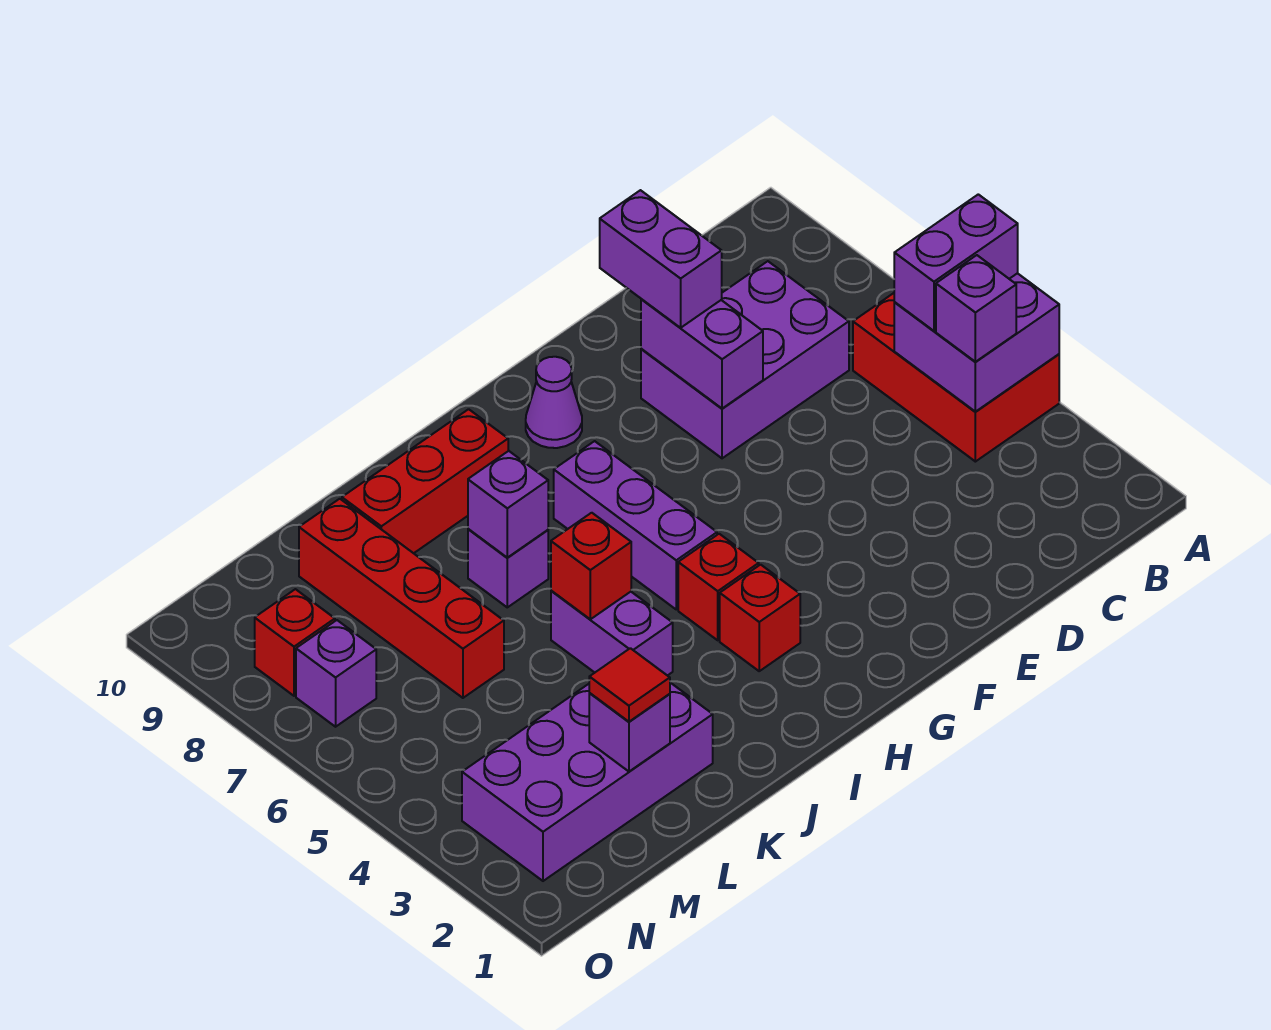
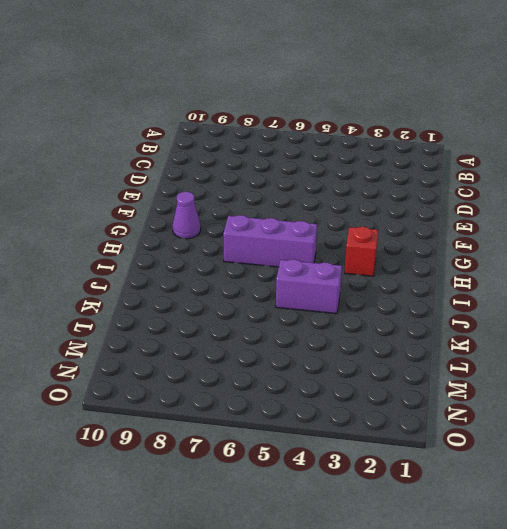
none -> red brick A4:B6 level 1
none -> purple brick C7:E8 level 1
none -> red brick H4 level 1

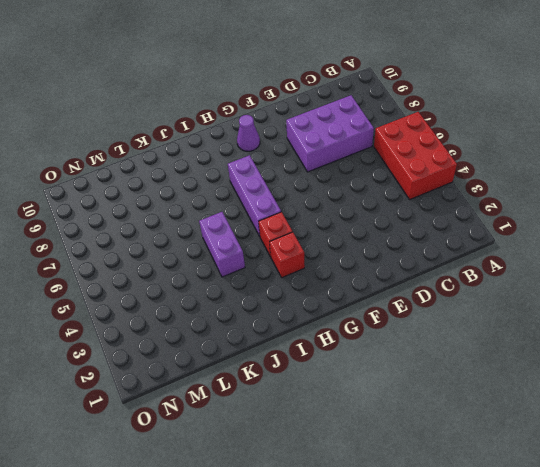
none -> red brick I9:K9 level 1
none -> purple brick J7 level 1
none -> purple brick K2:N3 level 1

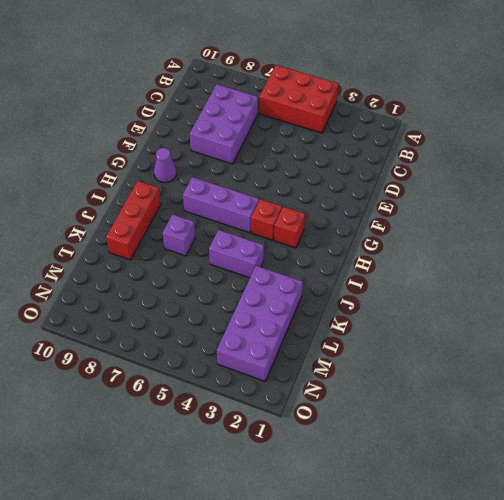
none -> red brick L6:L9 level 1
none -> purple brick N7 level 1
none -> red brick N8 level 1

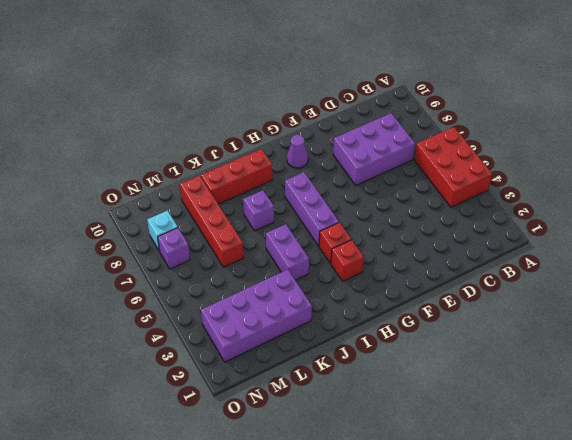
cyan brick N8 level 1 -> red brick N8 level 1
none -> purple brick A4:B5 level 2
none -> purple brick E7:E8 level 2
none -> red brick J5 level 2

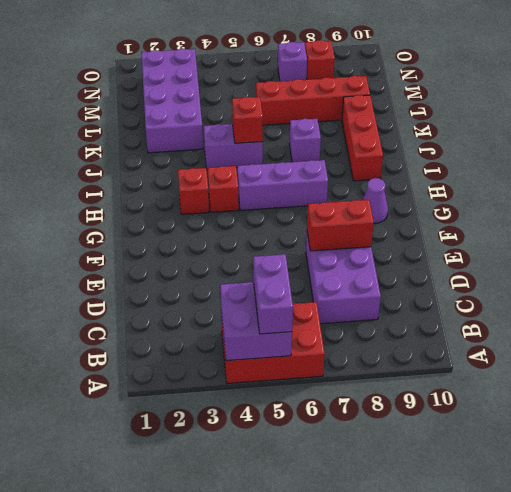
red brick E7:E8 level 2 -> purple brick E7:E8 level 2
none -> purple brick J7 level 2
none -> purple brick L2 level 2
none -> purple brick B4 level 3

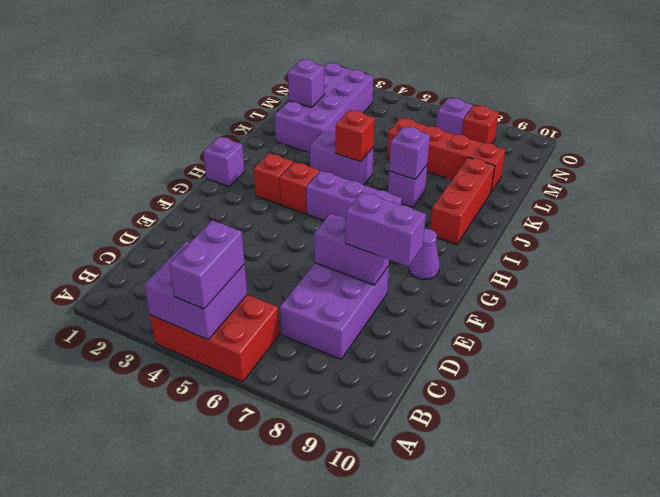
purple brick H1 level 1 -> purple brick B4 level 3
none -> red tile L2 level 3

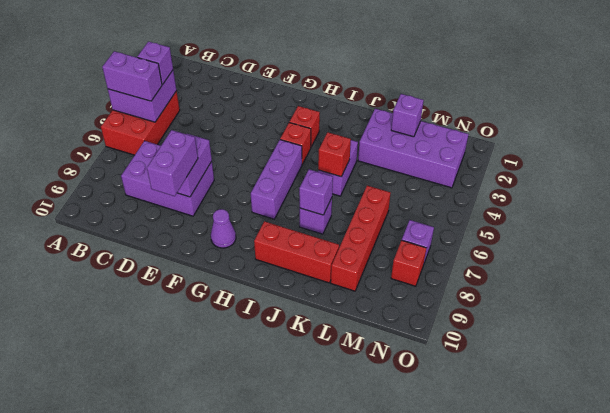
none -> red tile L2 level 3

